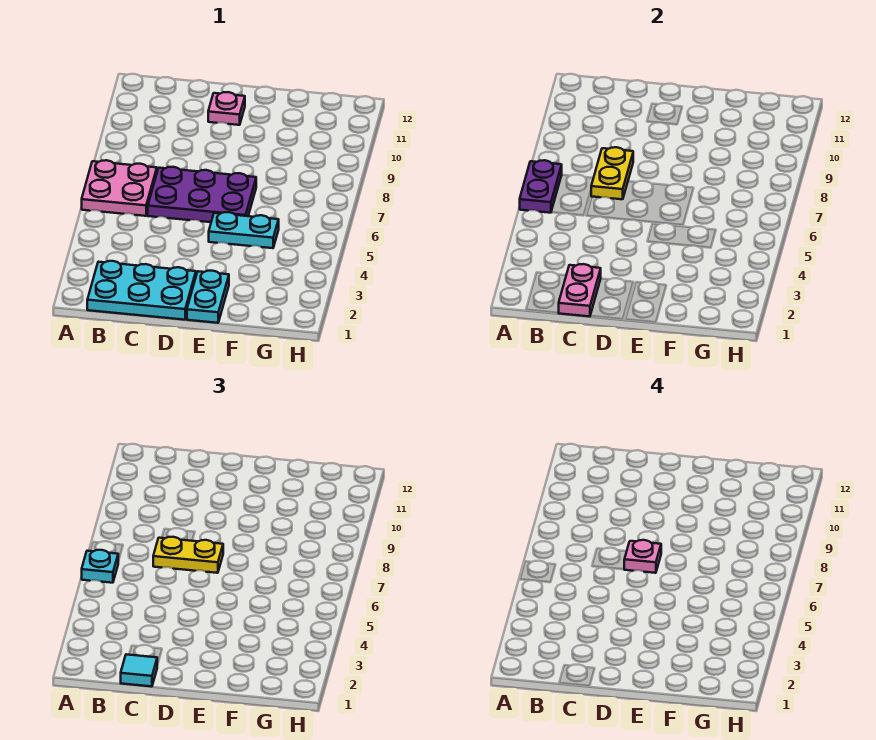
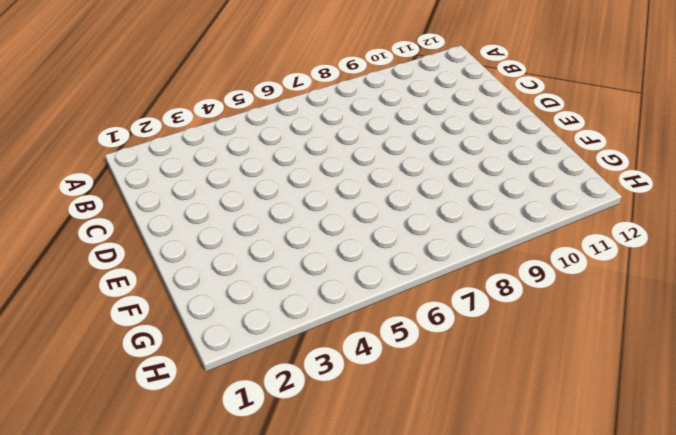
none -> pink plate A6:B7 level 1
none -> cyan plate B1:D2 level 1
none -> purple plate C6:E7 level 1

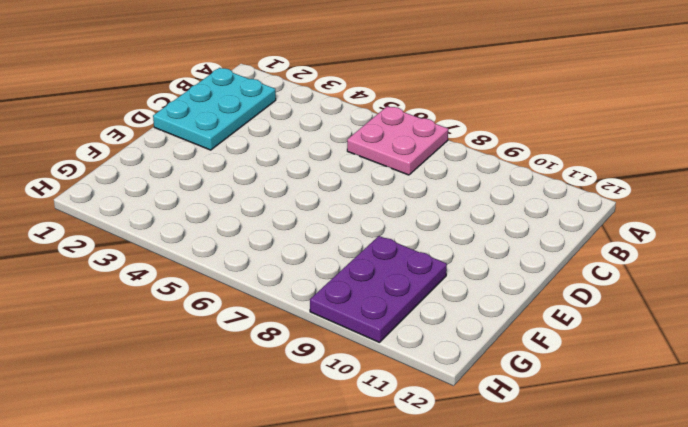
purple plate F9:H10 level 1 -> purple plate C6:E7 level 1
none -> pink plate D11 level 1
none -> cyan plate E1:E2 level 1
none -> cyan plate E5:F5 level 1

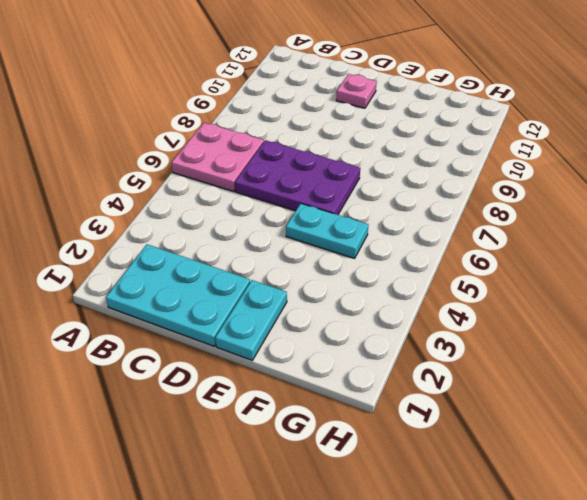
none -> purple plate A6:A7 level 2
none -> pink plate C1:C2 level 2
none -> yellow plate C7:C8 level 2

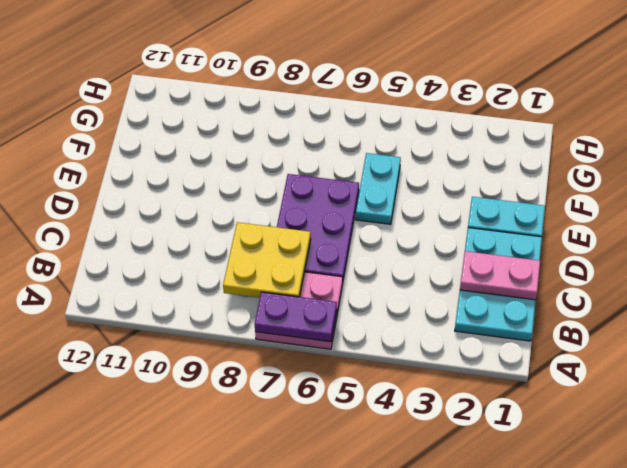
yellow plate B7:C8 level 2 -> yellow plate C7:C8 level 2
none -> pink plate D11 level 1
none -> cyan plate A6 level 3
none -> cyan tile C1 level 3

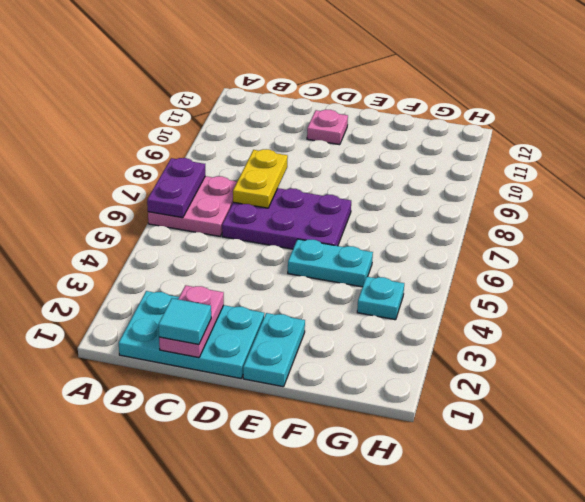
cyan plate G4 level 1 -> cyan plate A6 level 3
none -> yellow plate C7:D7 level 3
none -> pink plate D7 level 4

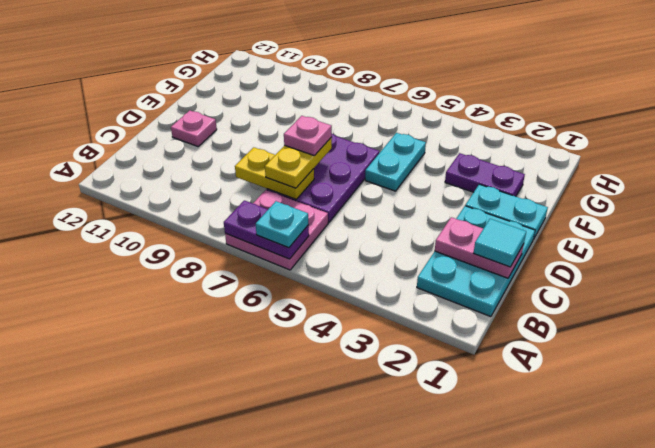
purple plate F2:F3 level 1 -> none

